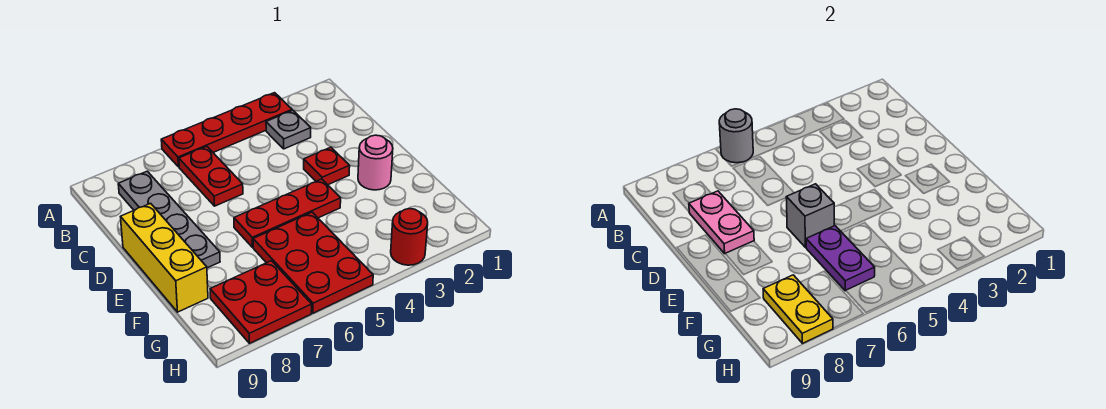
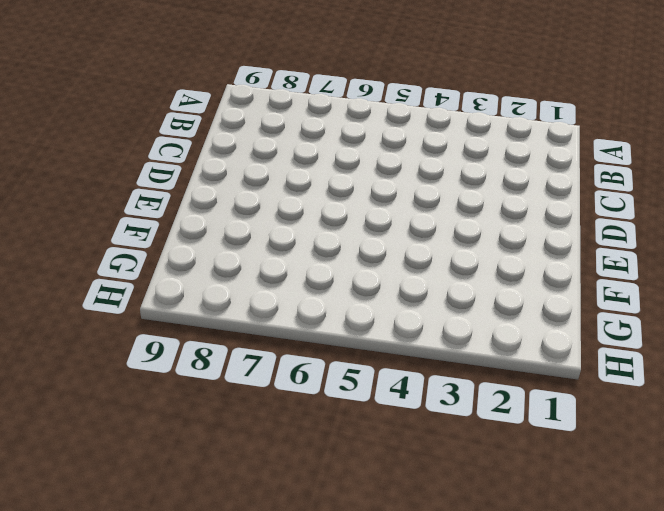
none -> red plate A3:A6 level 1
none -> grey plate B3 level 1
none -> red plate B6:C6 level 1

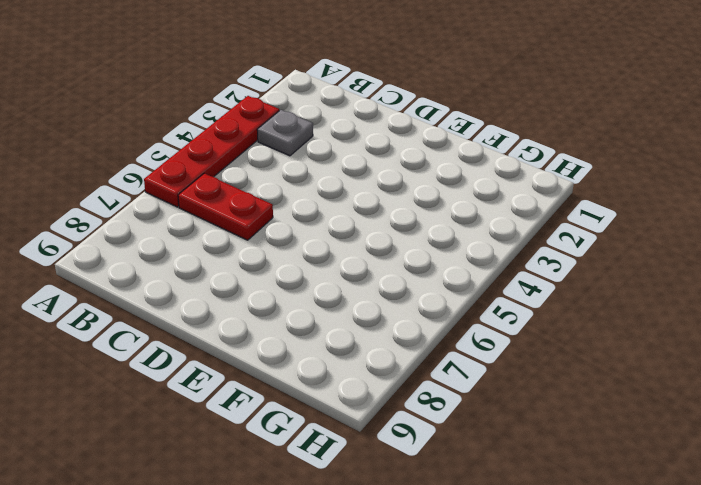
none -> grey plate B8:E8 level 1
none -> red plate D3 level 1
none -> yellow brick D9:F9 level 1

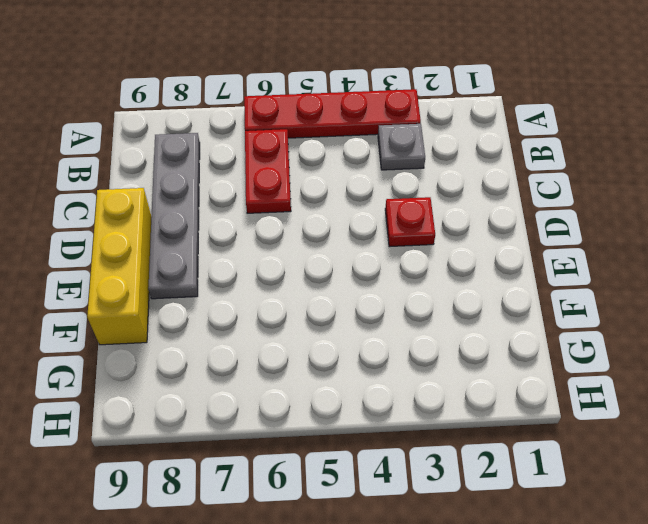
none -> pink round brick E2 level 1
none -> red plate E4:E6 level 1
none -> red plate F5:H6 level 1

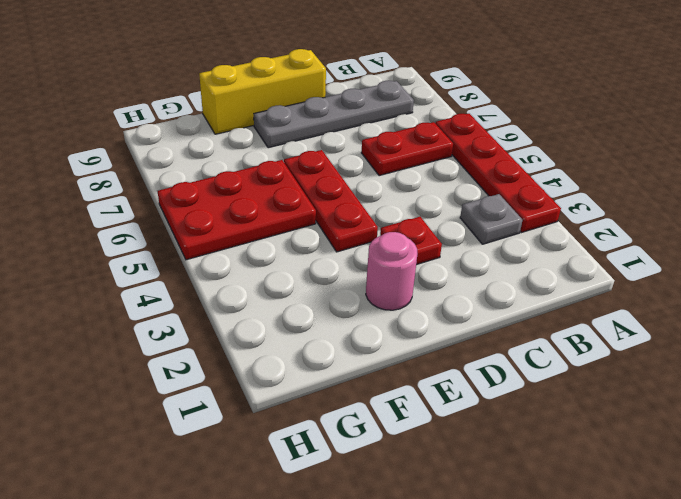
none -> red plate G7:H8 level 1
none -> red round brick H3 level 1
none -> grey round brick A6 level 2

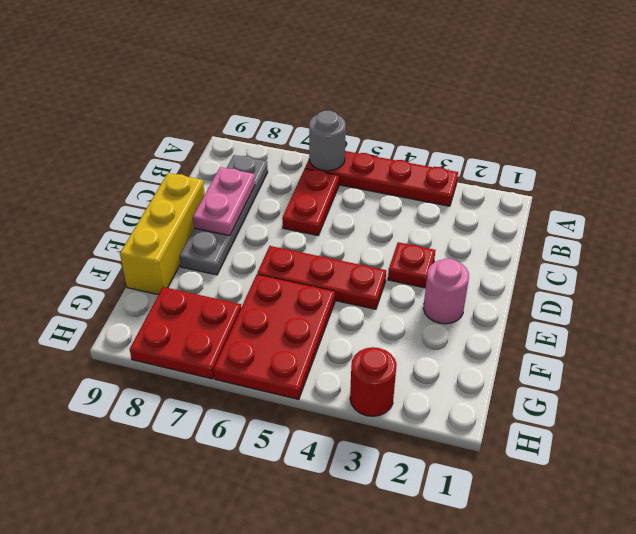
none -> grey plate B3 level 1
none -> grey brick E6 level 2
none -> purple plate F6:G6 level 2

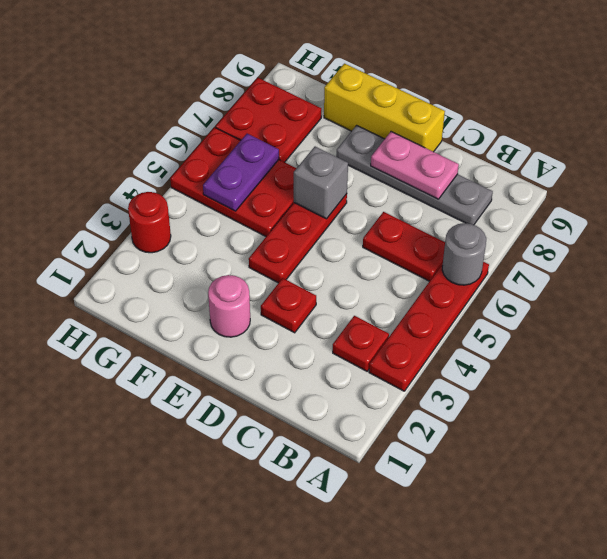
red plate B3 level 1 -> grey plate B3 level 1
purple plate G5:G6 level 2 -> purple plate F6:G6 level 2
none -> yellow plate G8:H8 level 2

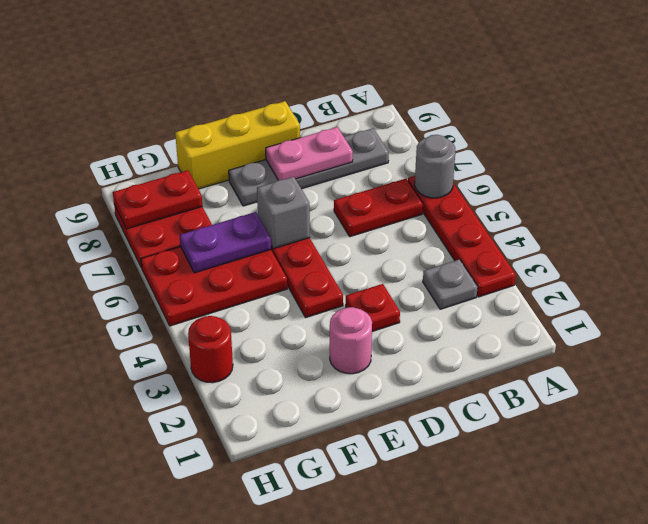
red plate G8:H8 level 2 -> yellow plate G8:H8 level 2

